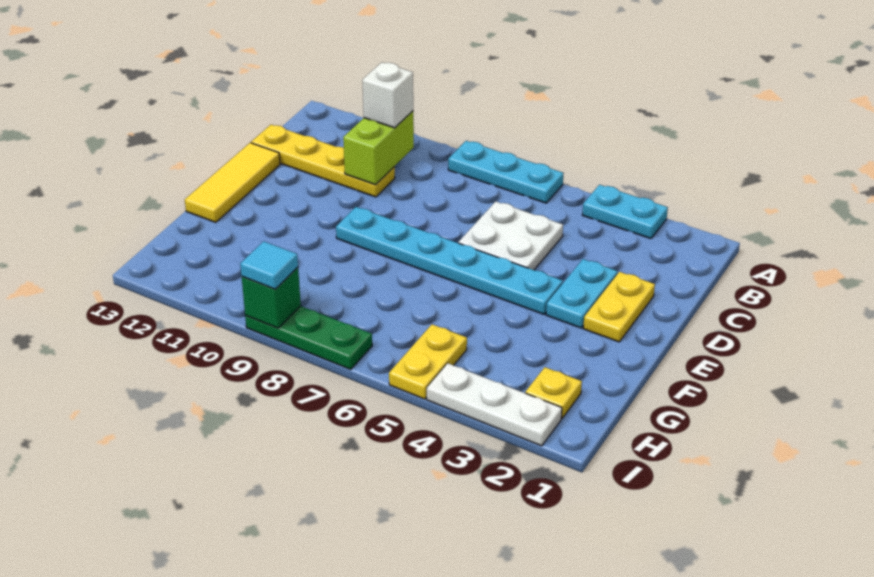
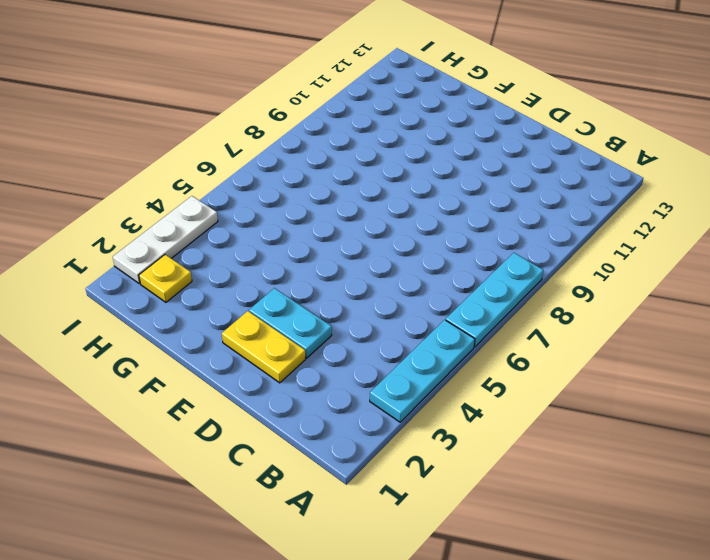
cyan plate A3:A5 level 1 -> cyan plate A3:A4 level 1
none -> white plate C5:D6 level 1
none -> yellow plate C10:C13 level 1
none -> yellow tile D13:F13 level 1

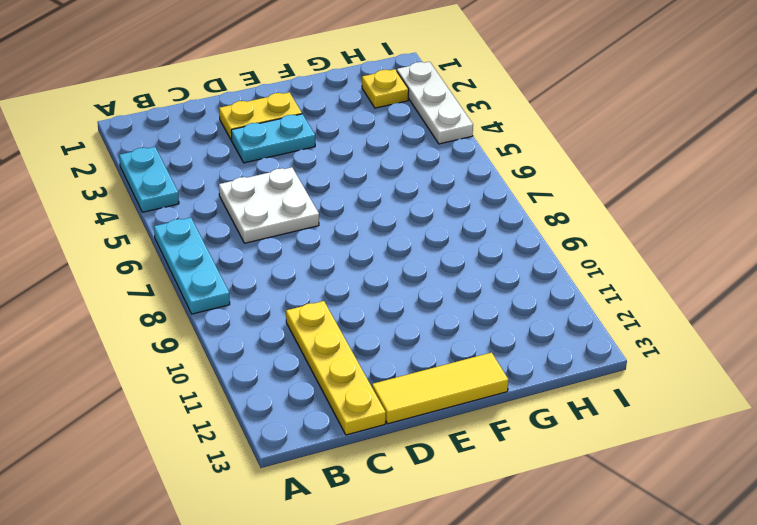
none -> cyan plate E4:E9 level 1
none -> yellow plate H5:I5 level 1
none -> green plate I7:I9 level 1

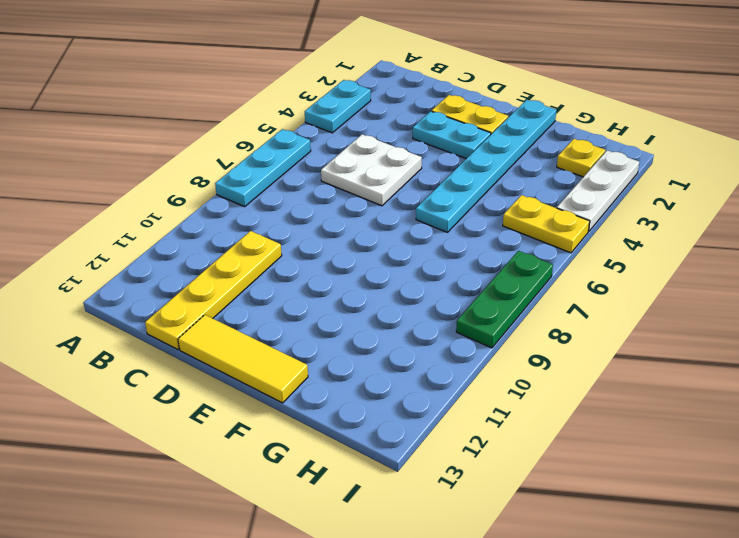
cyan plate F1:F6 level 1 -> cyan plate E4:E9 level 1
none -> lime brick B10:C10 level 2
none -> green brick I9 level 2
none -> white brick B10 level 3

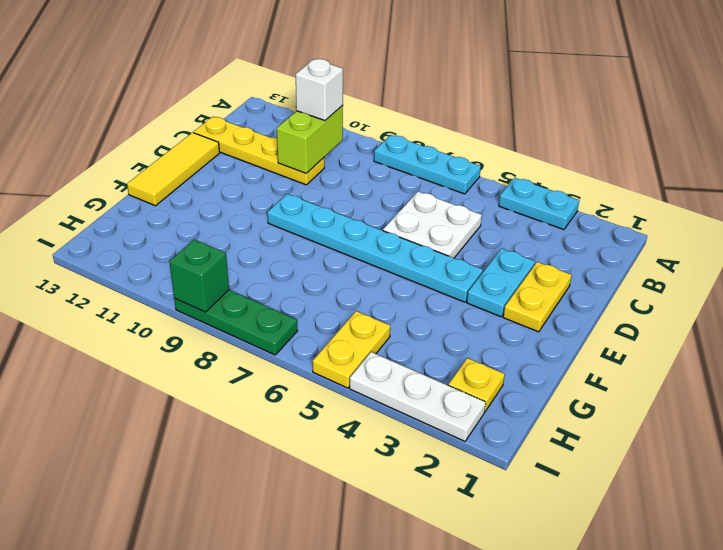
none -> cyan tile I9 level 3

